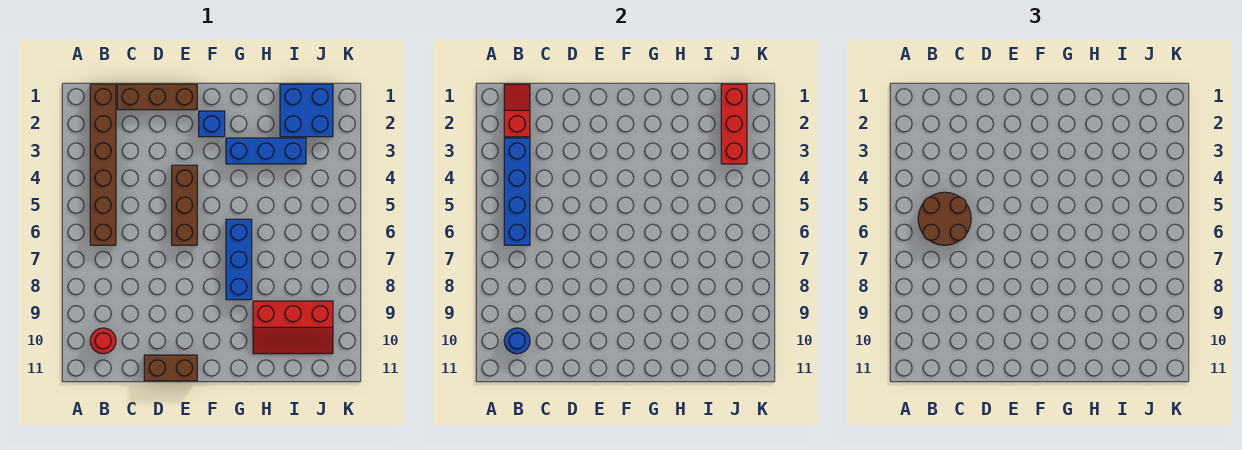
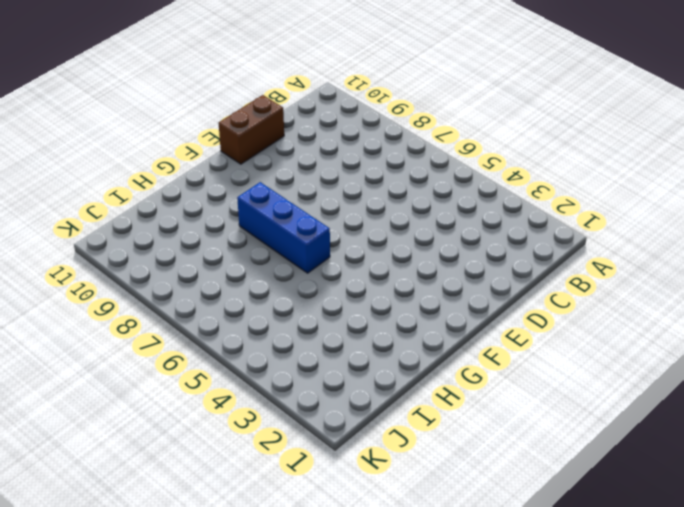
none -> brown brick B1:B6 level 1
none -> red round brick B10 level 1
none -> brown brick C1:E1 level 1

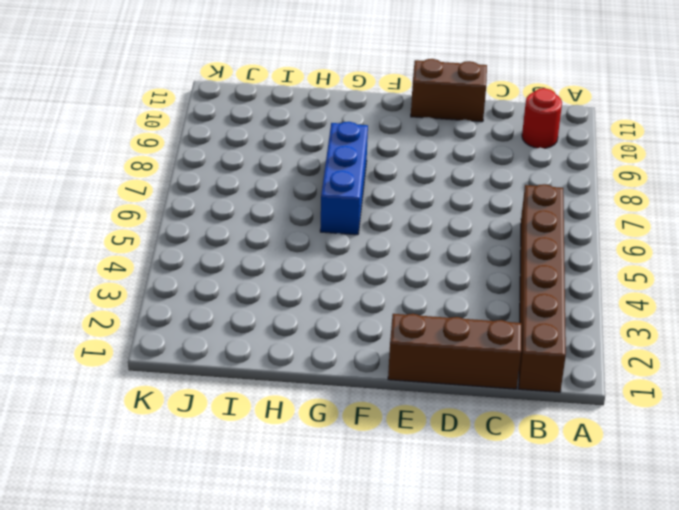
none -> brown brick E4:E6 level 1
none -> blue brick F2 level 1
none -> blue brick G3:I3 level 1

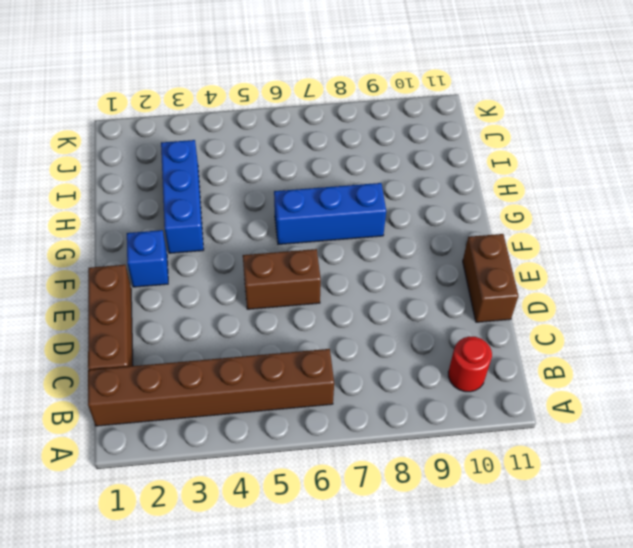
brown brick E5:E6 level 1 -> brown brick E4:E6 level 1
none -> red slope H9:J10 level 1 top 9
none -> blue brick I1:J2 level 1
none -> red slope B1:B2 level 2 top 2

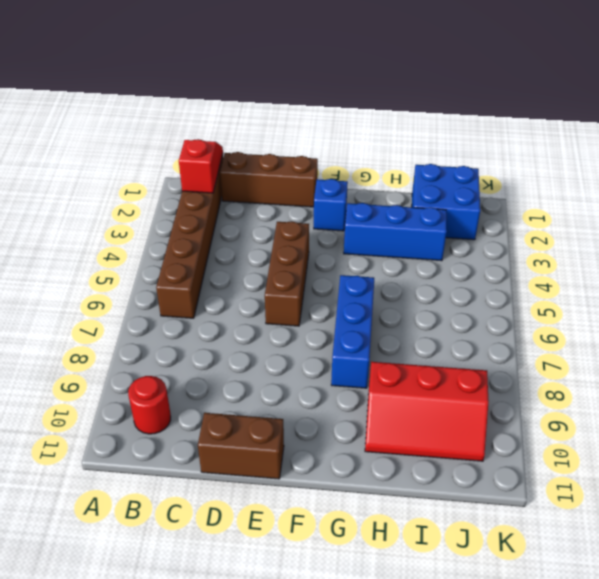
none -> blue brick B3:B6 level 2
none -> blue round brick B10 level 2
none -> red brick J1:J3 level 2

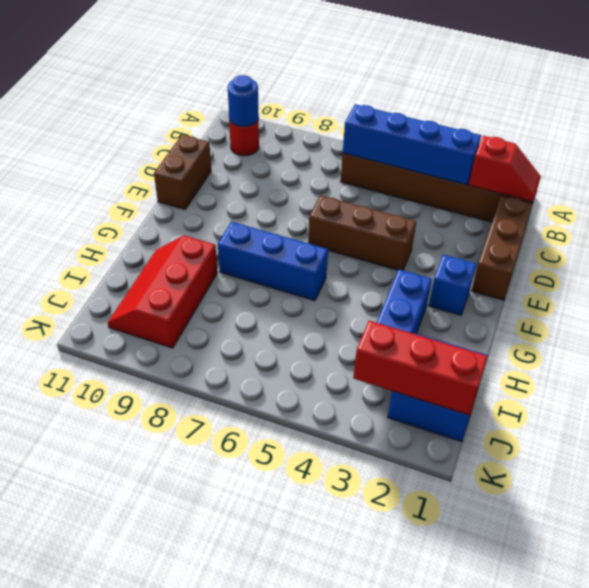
none -> brown round brick B5:C6 level 3

